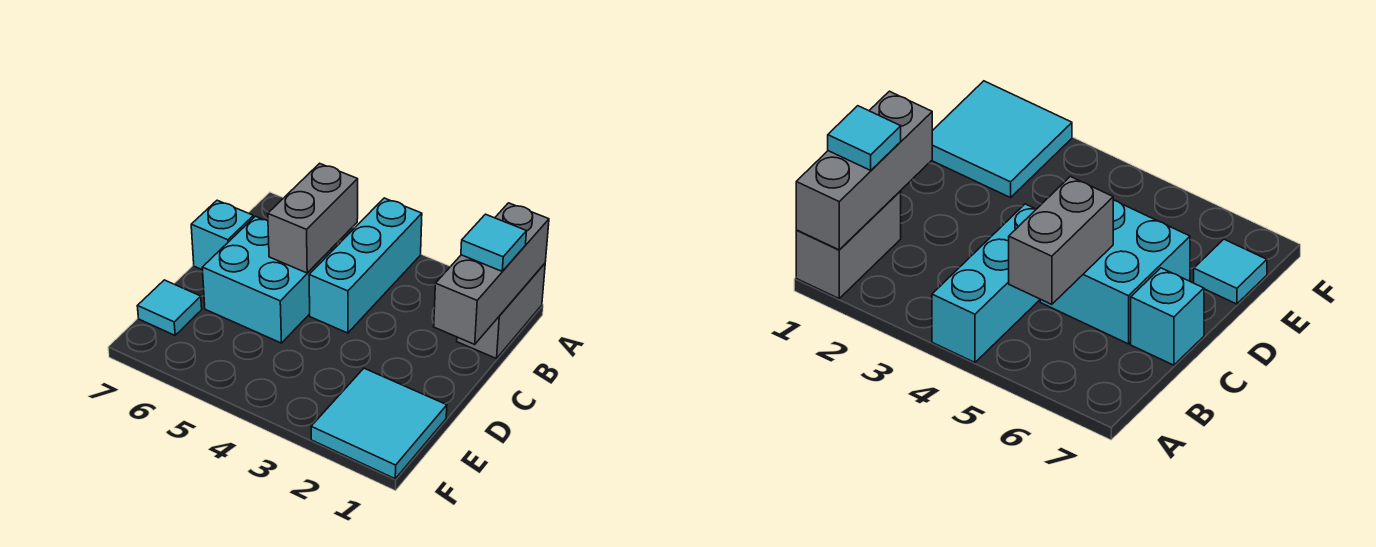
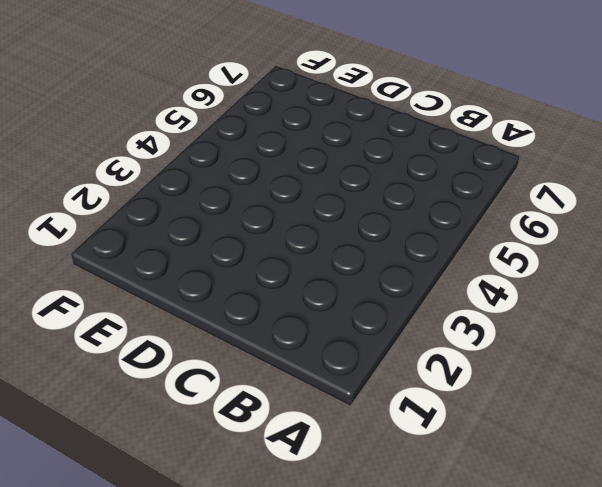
none -> grey brick A1:B1 level 1
none -> cyan brick A4:C4 level 1

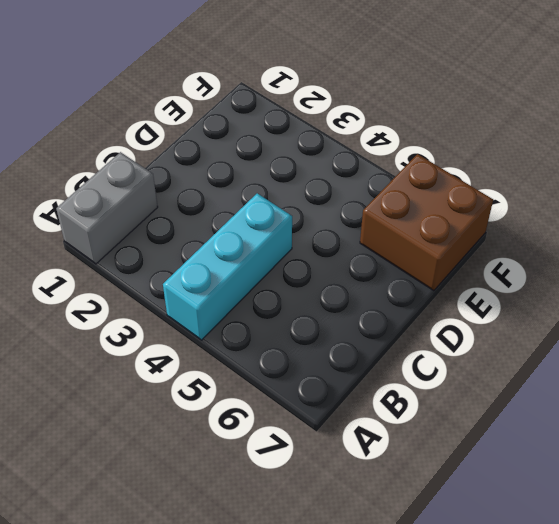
brown brick E6:F7 level 1 -> cyan tile E7 level 1
none -> cyan brick C5:D6 level 1
none -> cyan brick C7 level 1

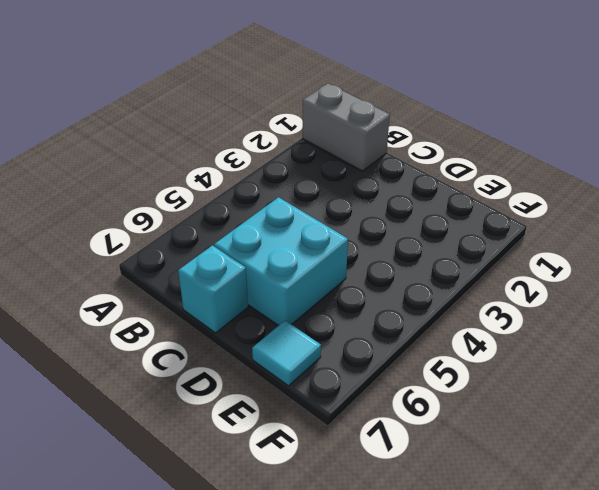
none -> cyan brick A4:C4 level 1
none -> cyan tile E1:F2 level 1

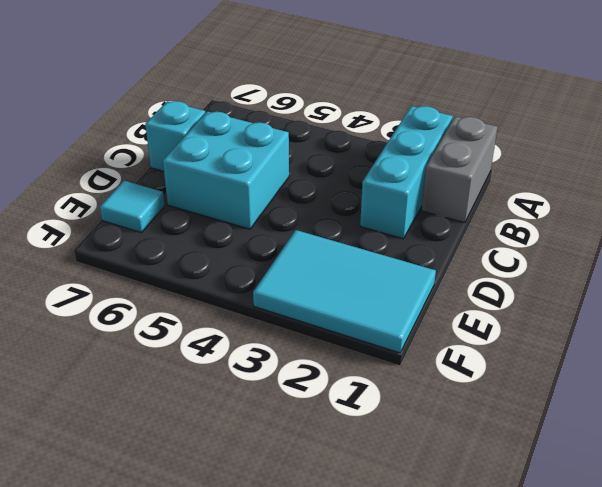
cyan brick A2:C2 level 1 -> cyan brick A4:C4 level 1
cyan tile E1:F3 level 1 -> cyan tile E1:F2 level 1
none -> grey brick A1:C1 level 2
none -> grey brick B5:C5 level 2

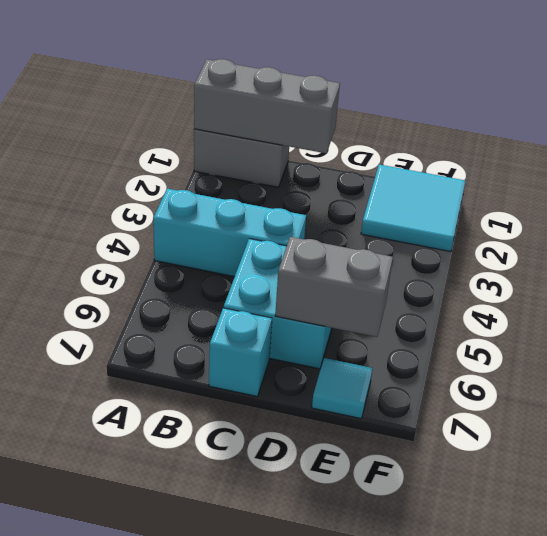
grey brick D6:E6 level 2 -> grey brick B5:C5 level 2
none -> cyan tile B1 level 3

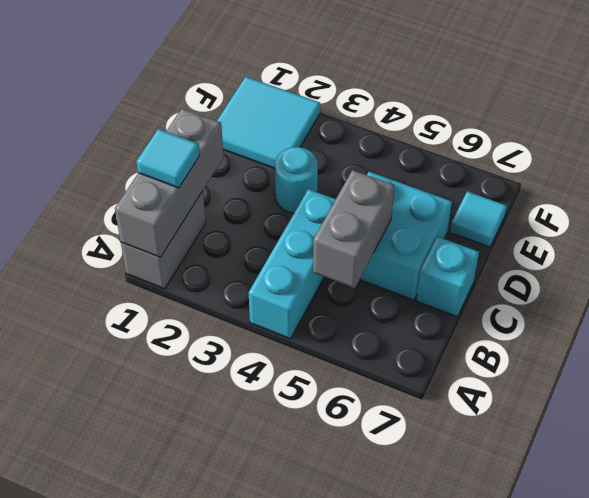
cyan round brick D3 level 1 -> none

